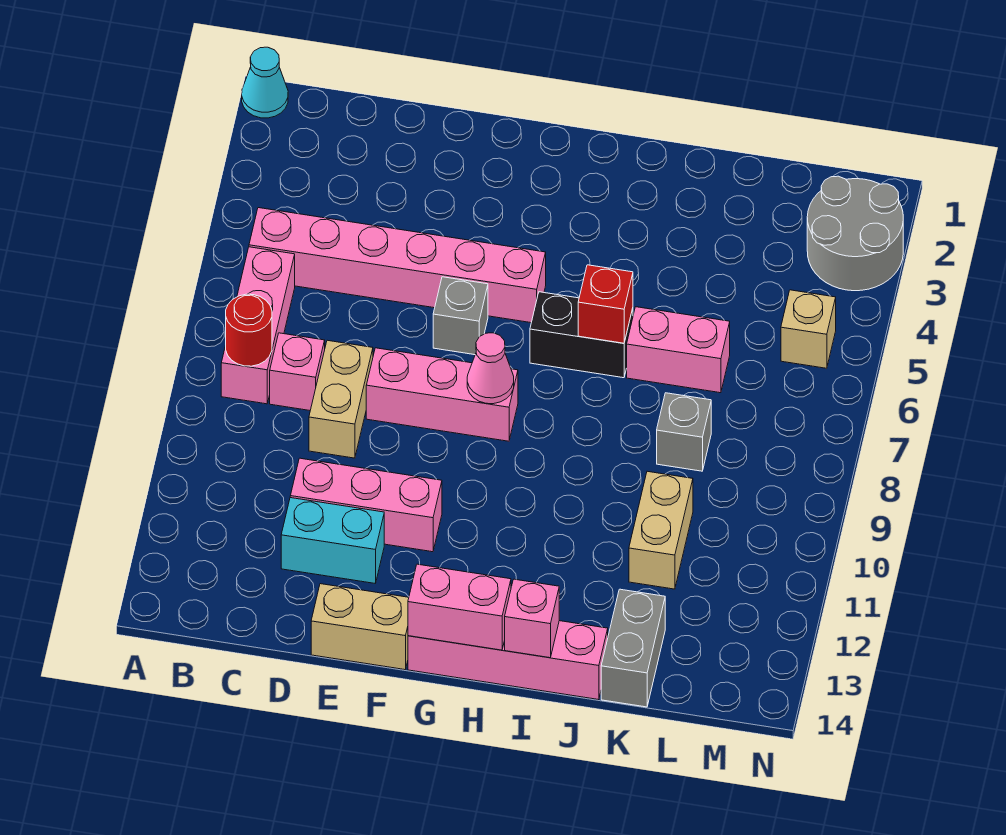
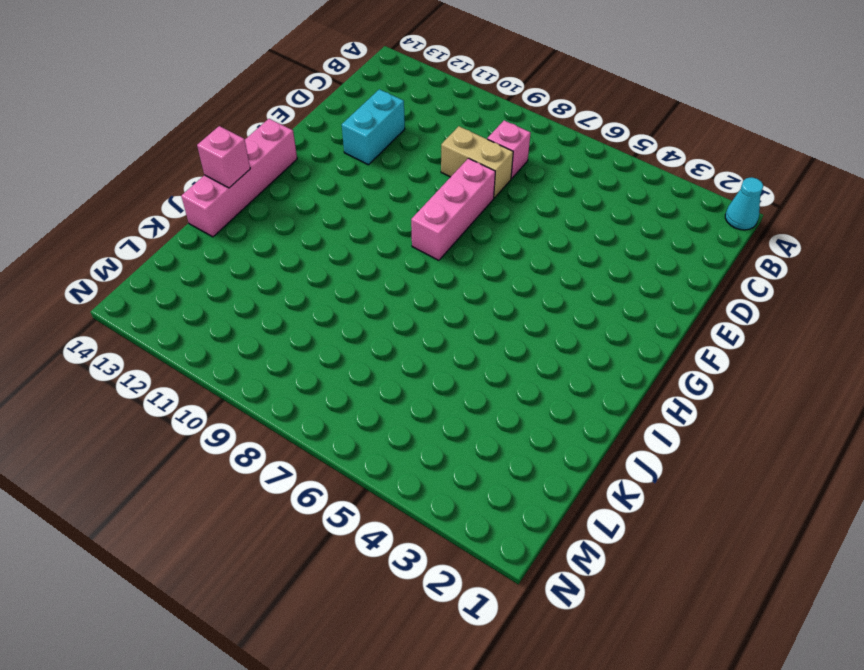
none -> pink brick B5:G5 level 1
none -> pink brick B6:B8 level 1
none -> pink brick D11:F11 level 1

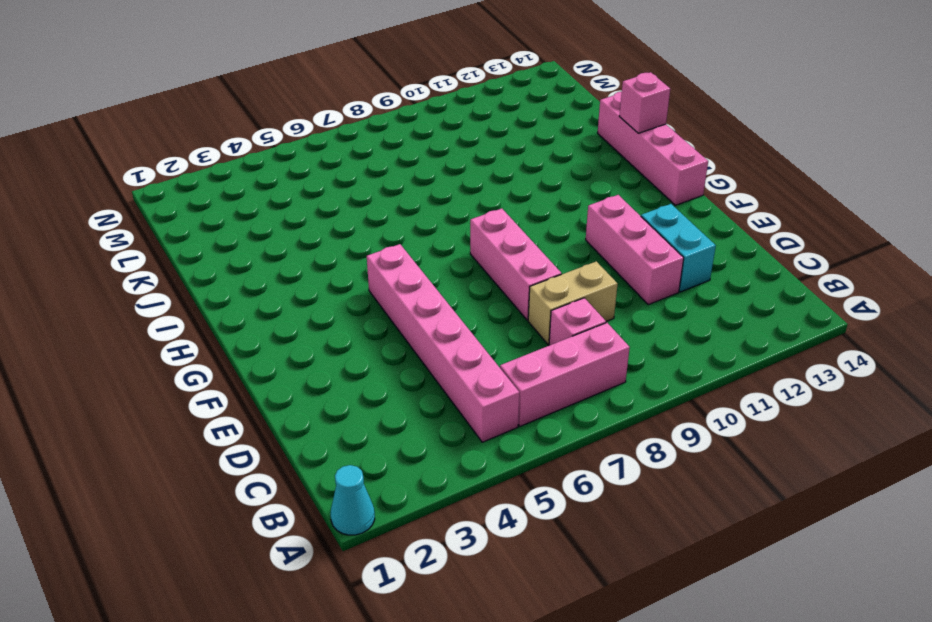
none -> tan brick E14:F14 level 1
none -> grey brick F6 level 1
none -> black brick H6:I6 level 1

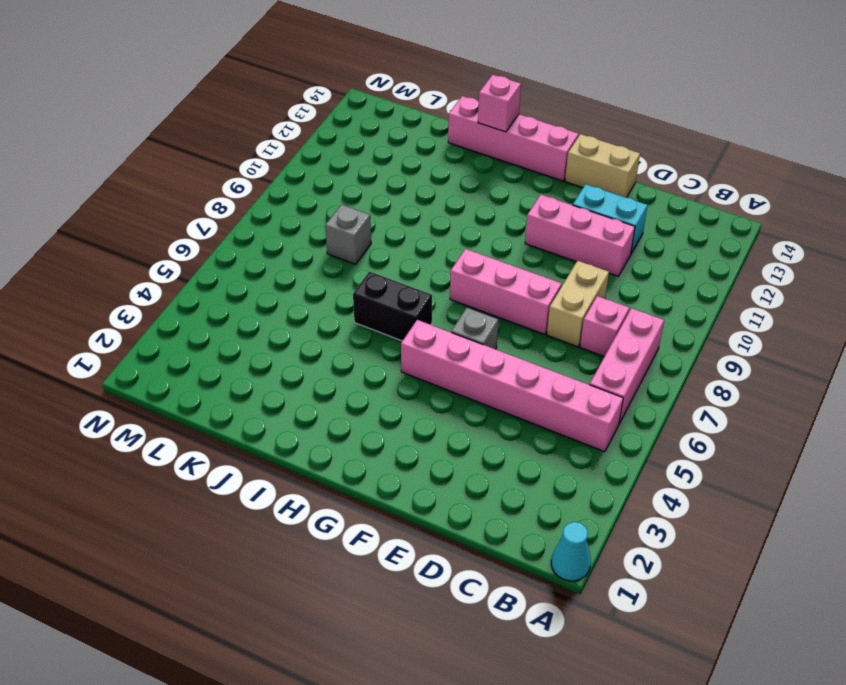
none -> pink brick J6:K6 level 1
none -> tan brick K10:K11 level 1
none -> grey brick K13:K14 level 1

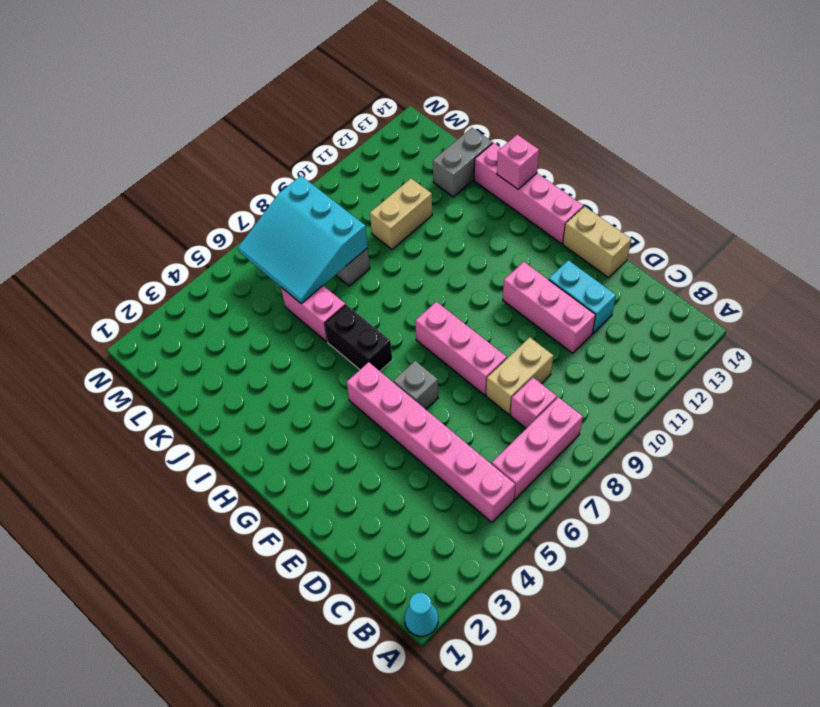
cyan slope K6:M8 level 2 top 8 -> none
none -> grey round brick M2:N3 level 1
none -> tan brick M5 level 1
none -> red round brick B8 level 2

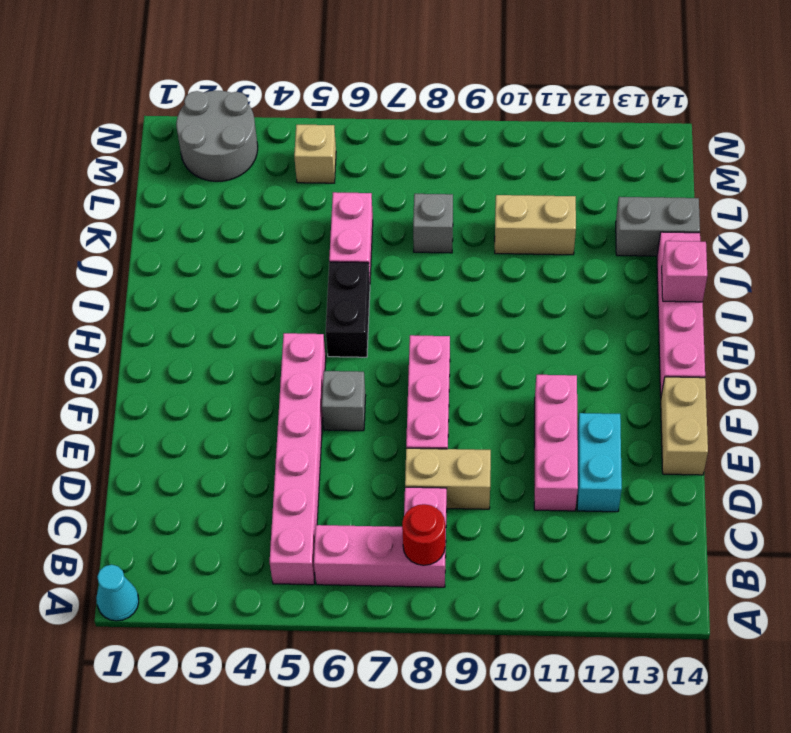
none -> pink cone G8 level 2
none -> pink brick G14:H14 level 2
none -> red brick I6 level 2

